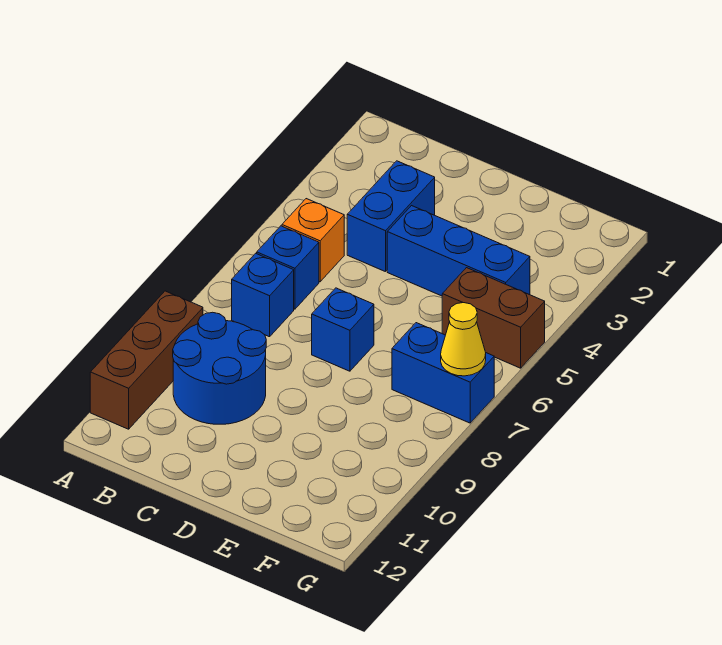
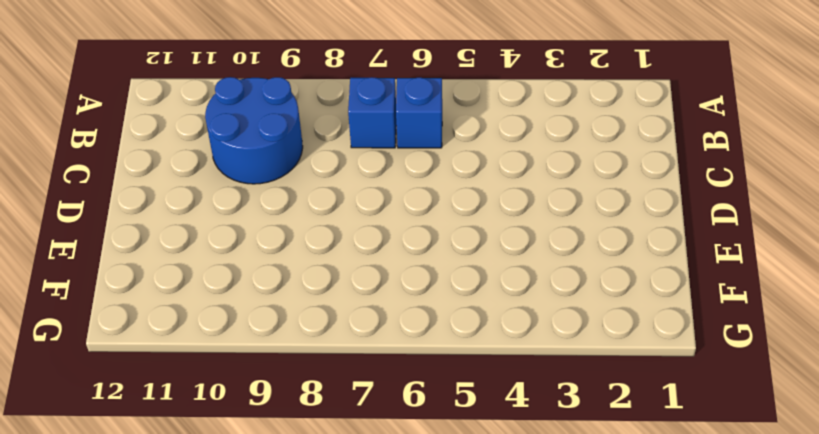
none -> brown brick A9:A11 level 1
none -> orange brick B5 level 1

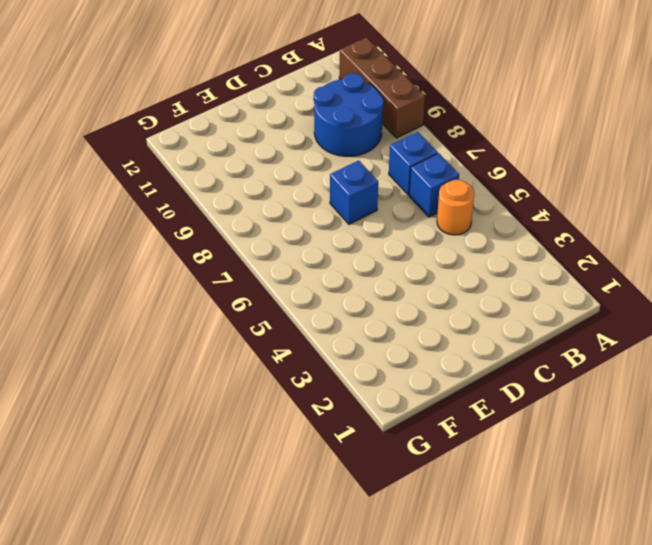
orange round brick B5 level 1 -> orange brick B5 level 1
none -> blue brick C3:C4 level 1
none -> blue brick D4:F4 level 1

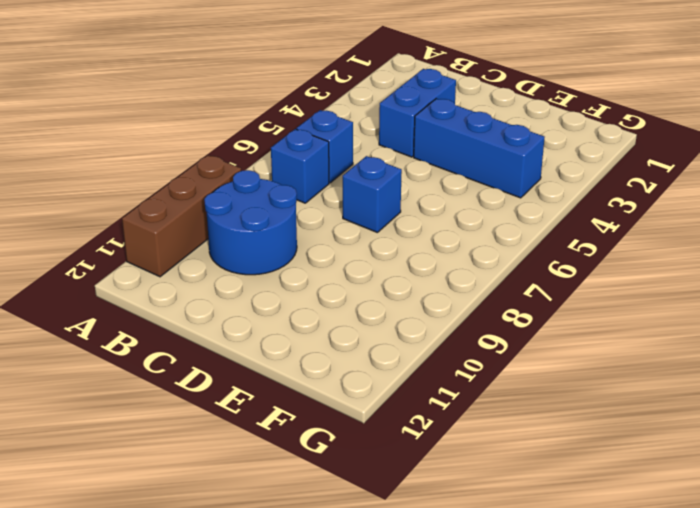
none -> orange brick B5 level 1
none -> brown brick F5:G5 level 1

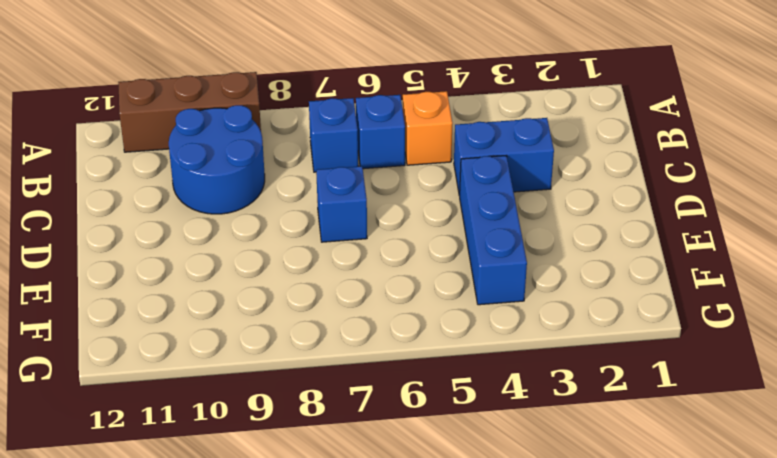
none -> brown brick F5:G5 level 1
none -> blue brick F7:G7 level 1

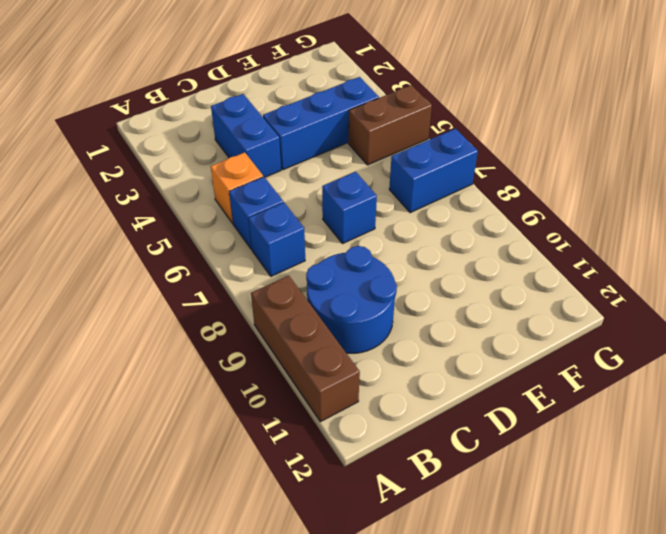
none -> yellow cone G7 level 2

